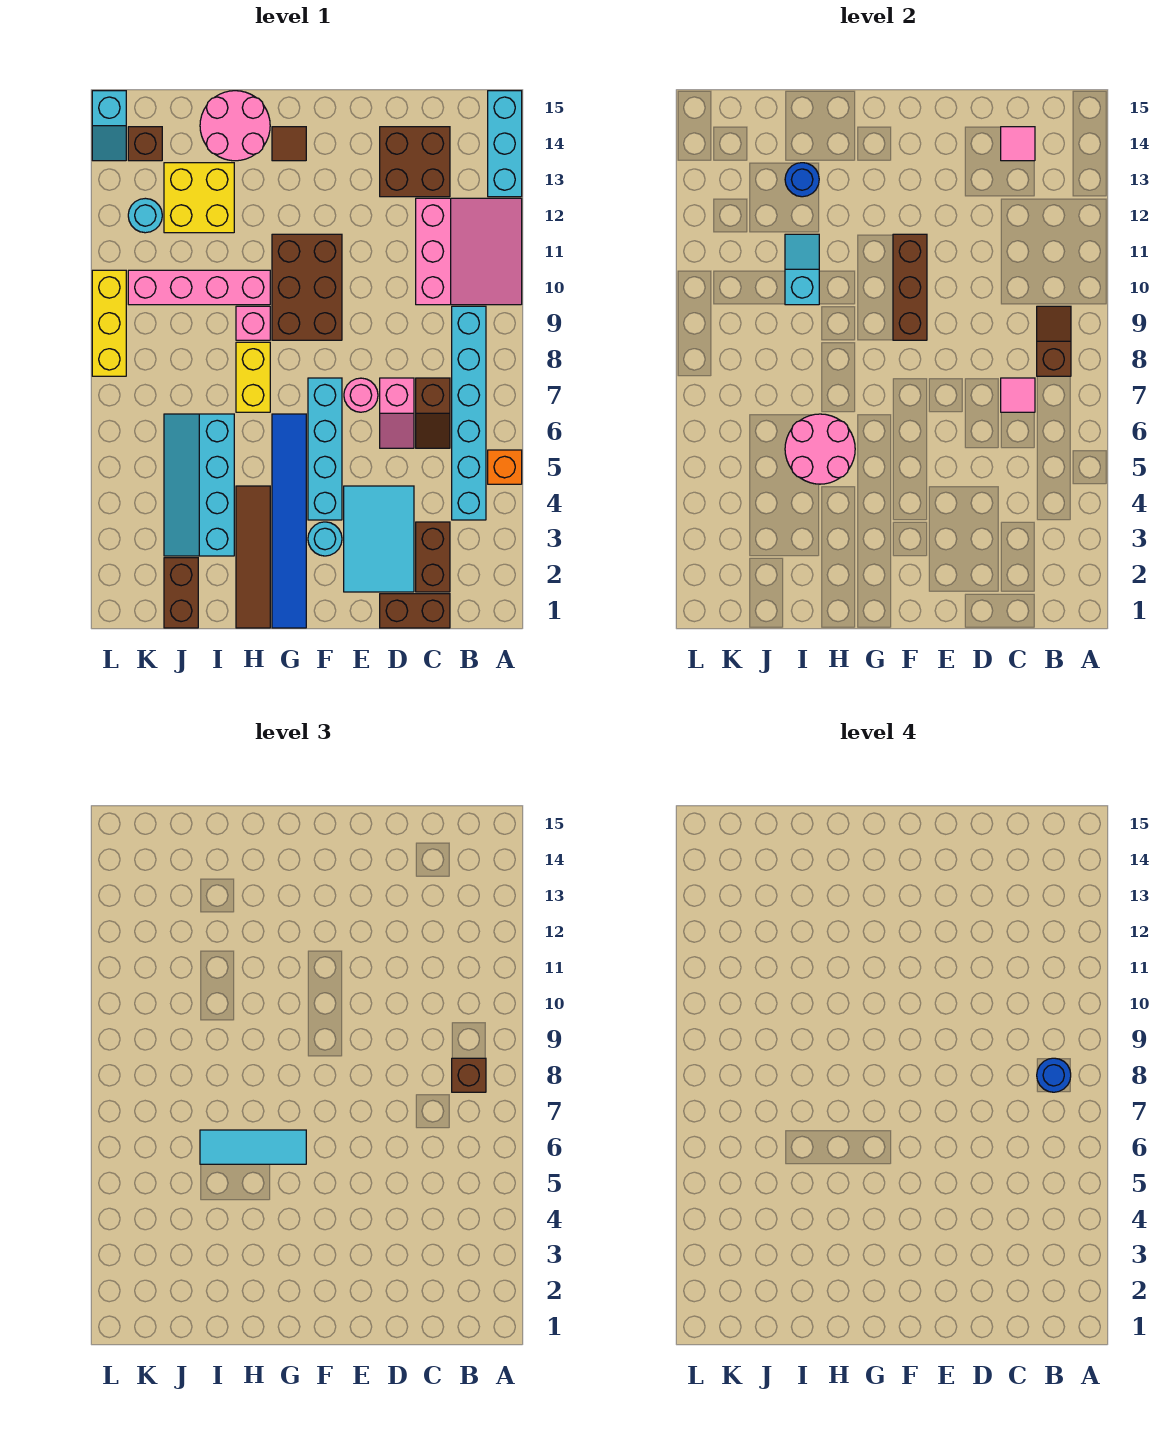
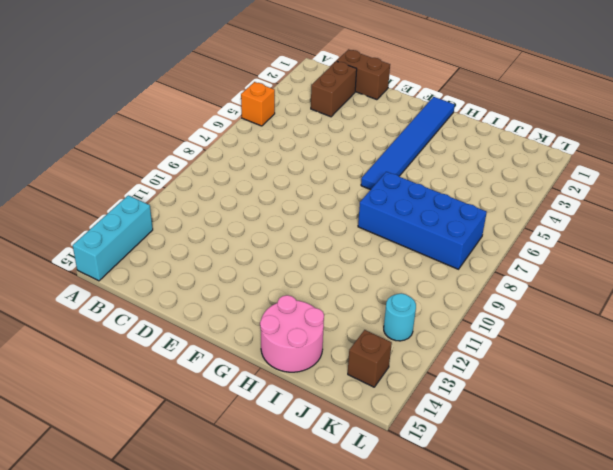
blue brick H7:K8 level 1 -> yellow brick H7:H8 level 1
none -> pink slope A10:C12 level 1 top C
none -> cyan brick B4:B9 level 1
none -> brown slope C6:C7 level 1 top 7
none -> brown brick C13:D14 level 1

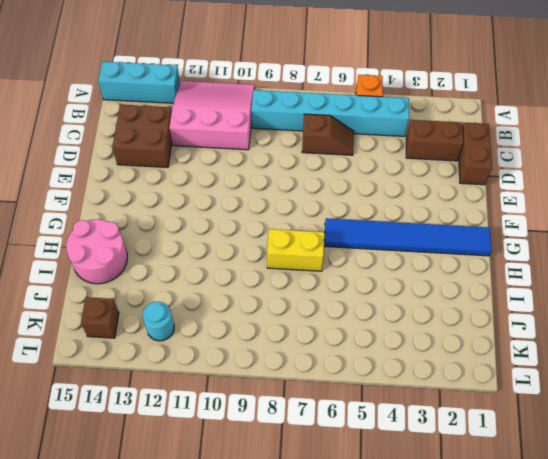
none -> cyan tile D2:E4 level 1
none -> pink slope D6:D7 level 1 top 7
none -> pink round brick E7 level 1
none -> cyan round brick F3 level 1

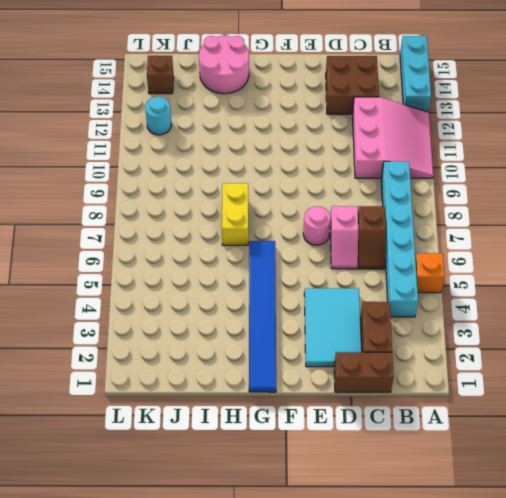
none -> cyan round brick F3 level 1
none -> cyan brick F4:F7 level 1
none -> brown brick F9:G11 level 1
none -> brown tile G14 level 1

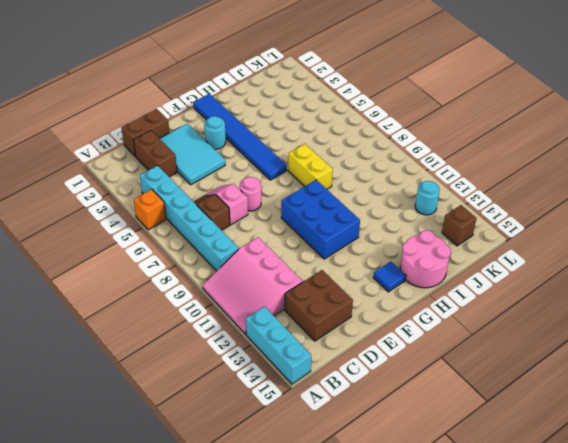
blue brick F9:G11 level 1 -> brown brick F9:G11 level 1
blue tile G14 level 1 -> brown tile G14 level 1
none -> cyan brick F4:F7 level 1
none -> brown tile H1:H4 level 1
none -> pink brick H9 level 1
none -> pink brick H10:K10 level 1

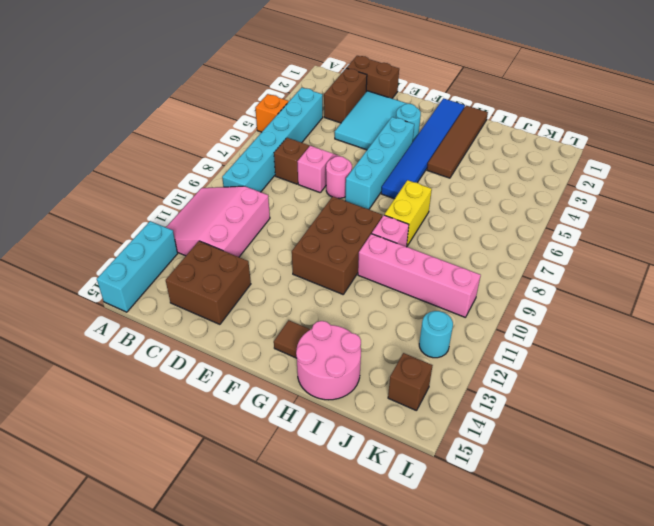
none -> cyan slope I3:J6 level 1 top I
none -> yellow brick I12:J13 level 1
none -> brown brick J1:J2 level 1
none -> yellow brick L8:L10 level 1

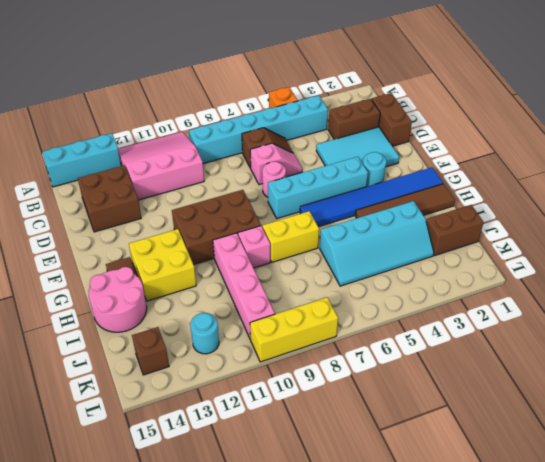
yellow brick G12:H13 level 1 -> yellow brick I12:J13 level 1
none -> cyan slope L14:L15 level 1 top 15
none -> brown slope B8:B9 level 2 top 8
none -> pink tile C7 level 2
none -> pink tile C14 level 2

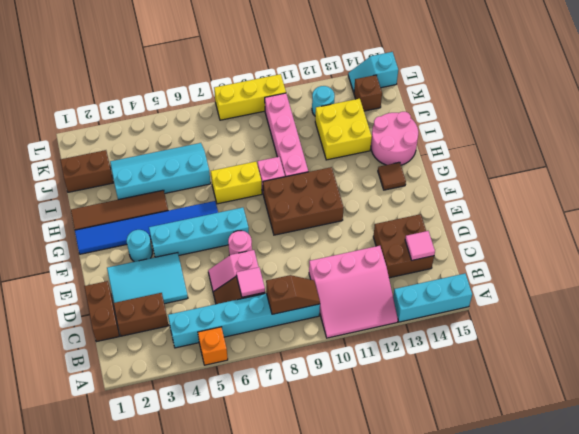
none -> brown brick F9:F11 level 2
none -> pink round brick H5:I6 level 2
none -> cyan slope I10:I11 level 2 top 10
none -> blue round brick I13 level 2

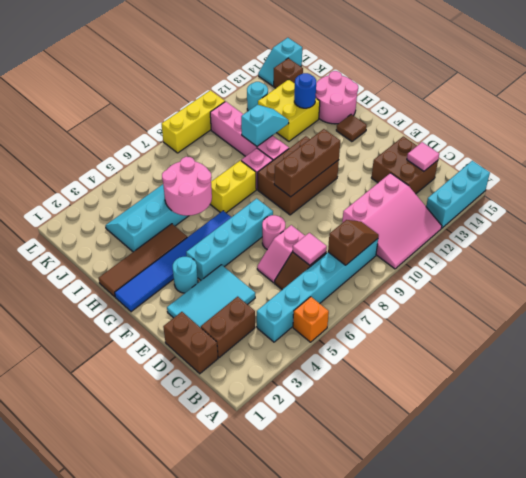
none -> brown brick J1:J2 level 1
none -> brown brick B8 level 3
none -> cyan tile G6:I6 level 3
none -> blue round brick B8 level 4

